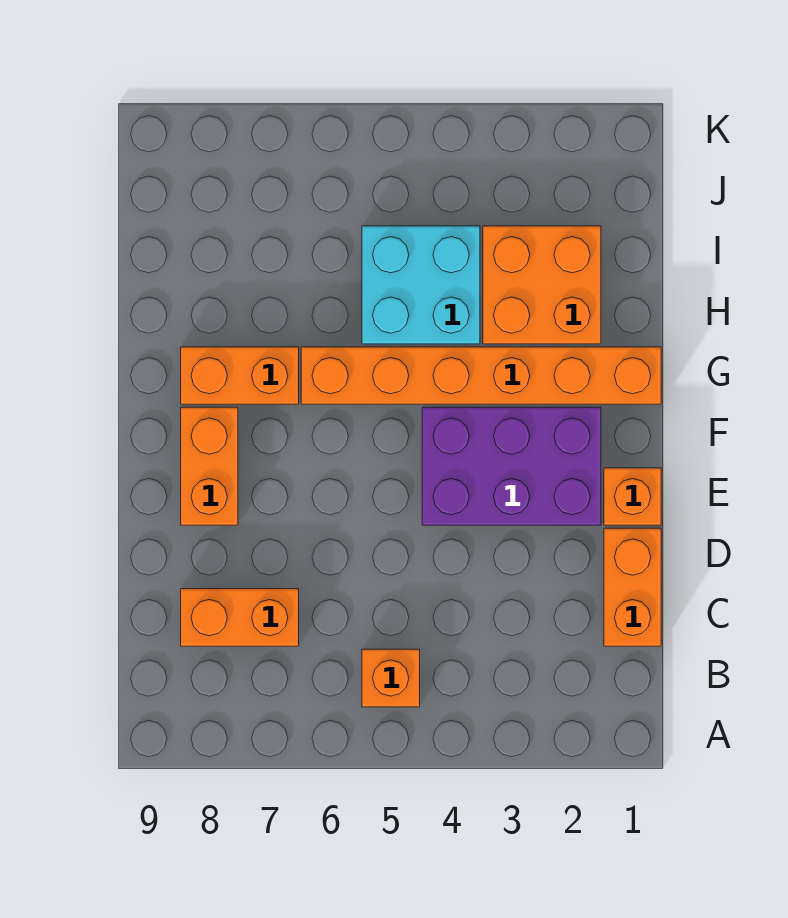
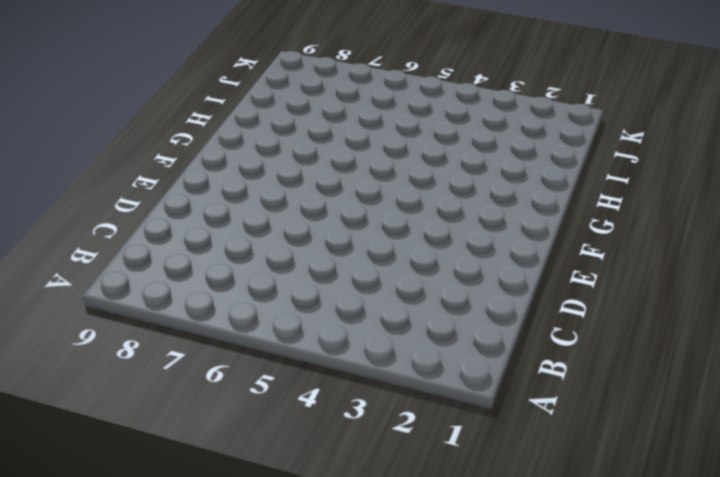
none -> orange brick B5 level 1
none -> orange brick C1:D1 level 1

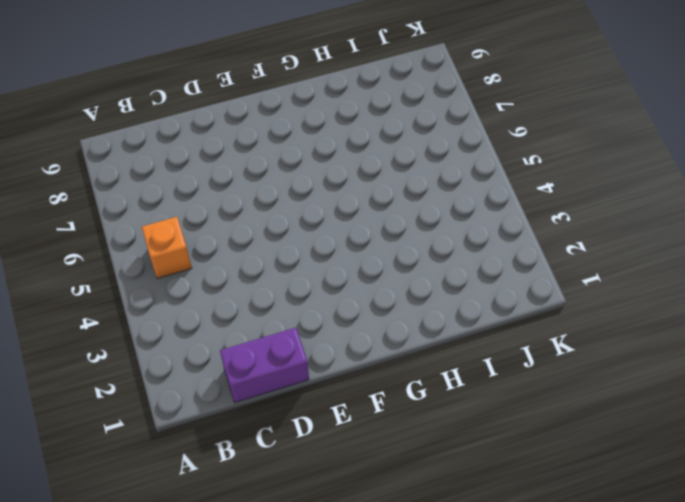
purple brick C1:D1 level 1 -> orange brick C1:D1 level 1
none -> orange brick C7:C8 level 1
none -> orange brick E1 level 1

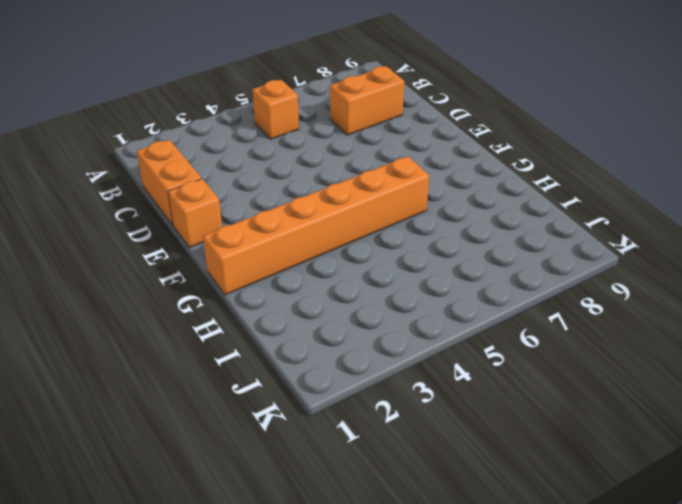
none -> purple brick E2:F4 level 1
none -> orange brick E8:F8 level 1

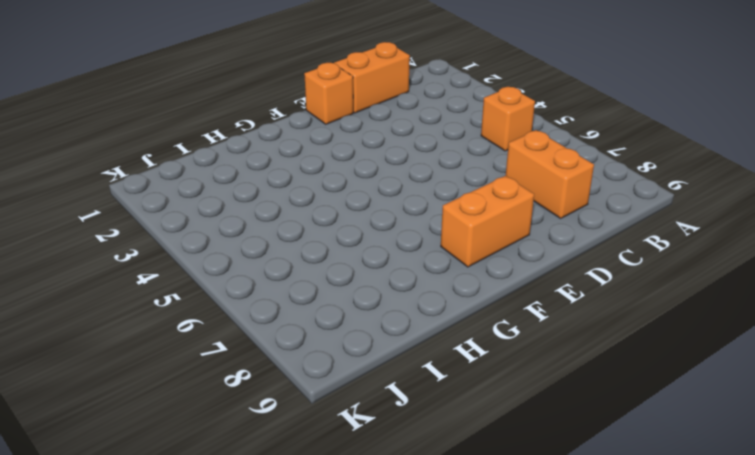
none -> purple brick E2:F4 level 1
none -> orange brick G1:G6 level 1

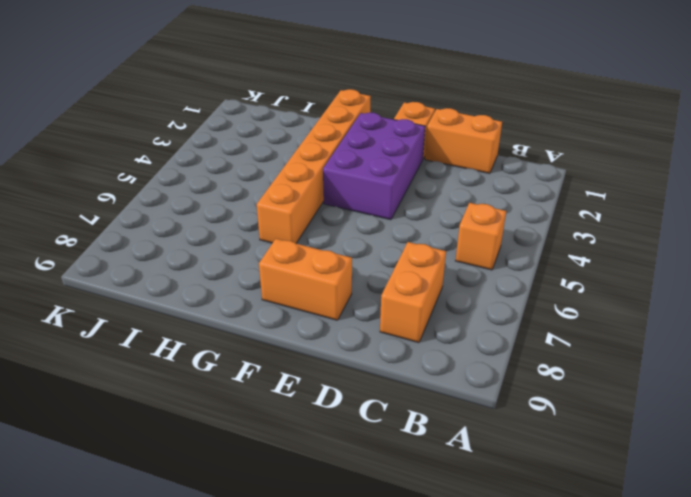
none -> orange brick G7:G8 level 1
none -> orange brick H2:I3 level 1

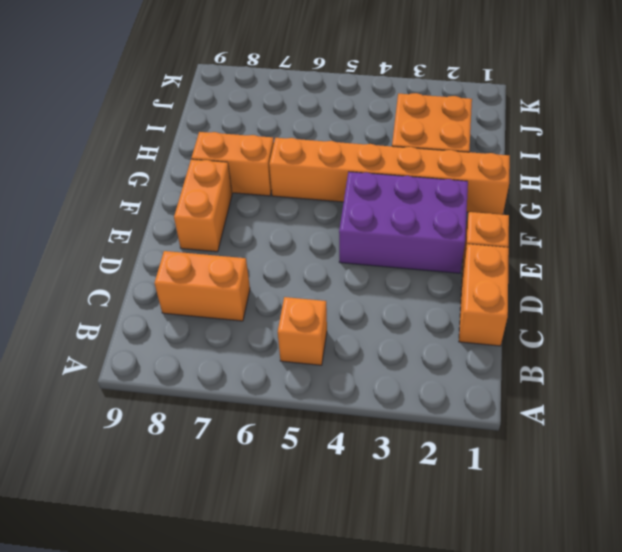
none -> cyan brick H4:I5 level 1

